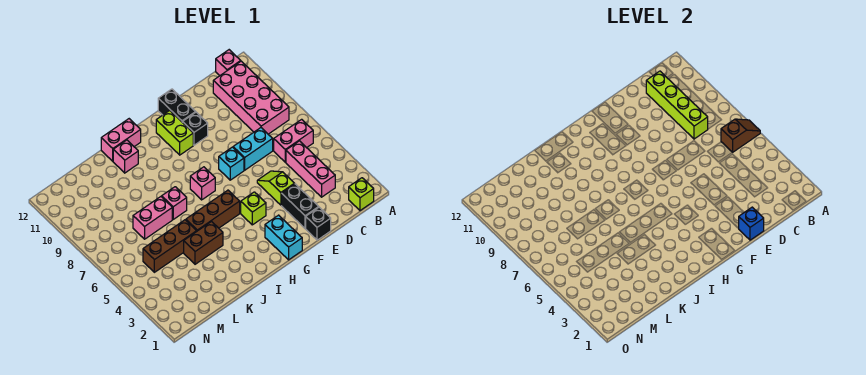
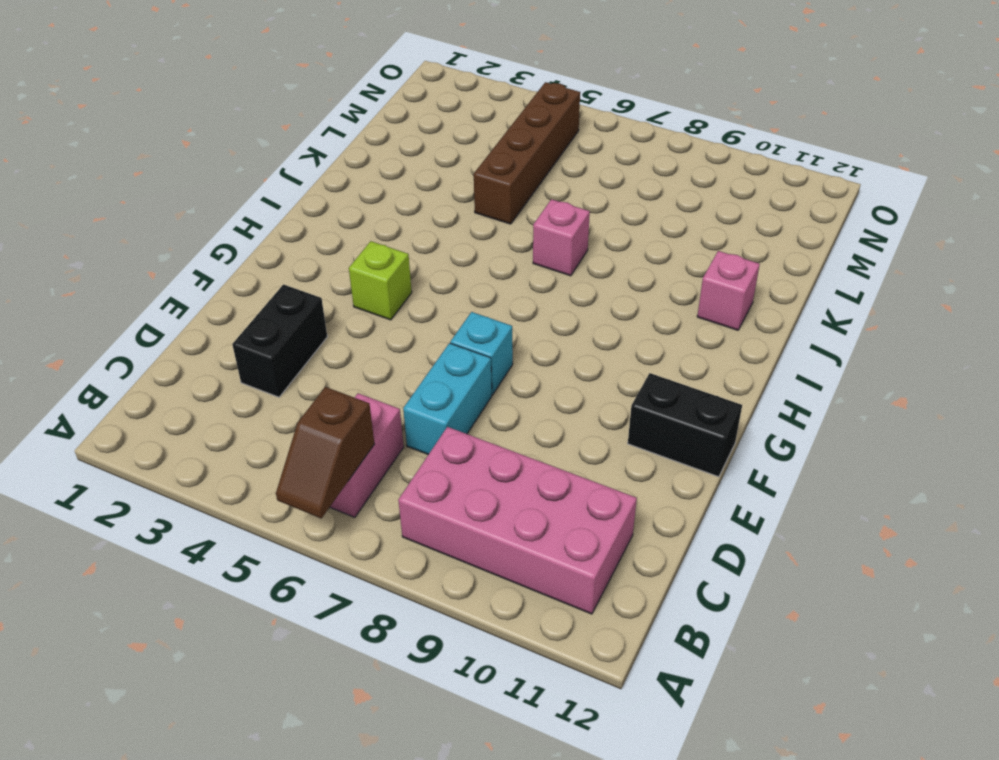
black brick D3:E3 level 1 -> black brick E2:E3 level 1
brown brick K5:N5 level 1 -> brown brick K5:M5 level 1
none -> lime brick B1 level 1
none -> pink brick B12 level 1
none -> pink brick C3:C5 level 1

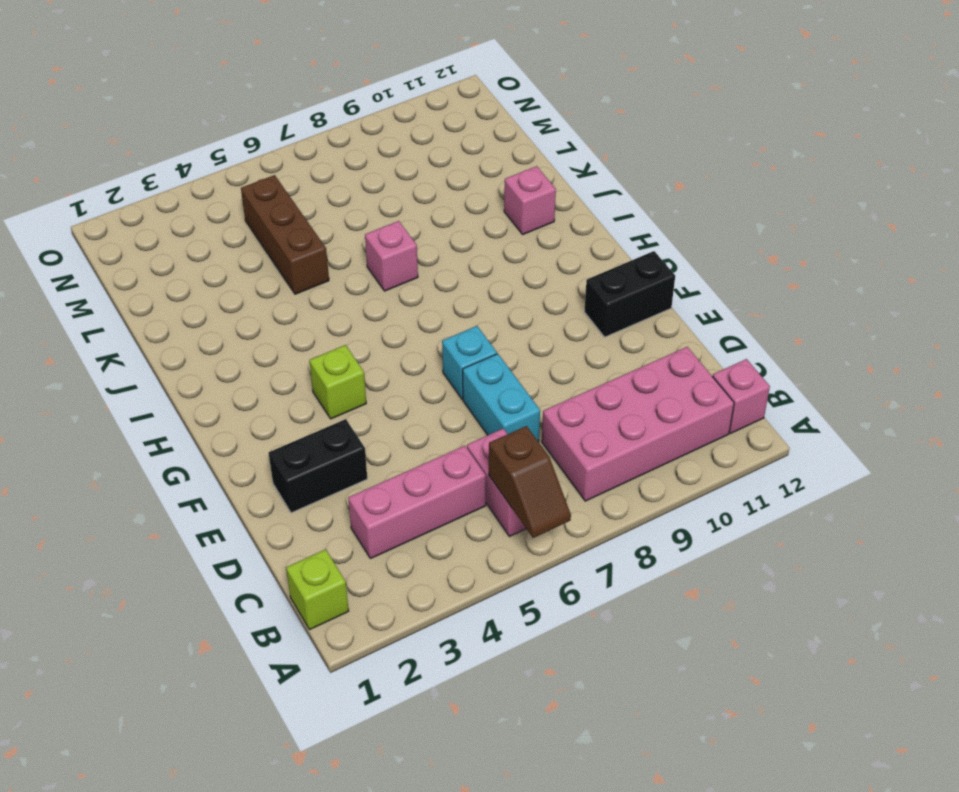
none -> black brick E1 level 1
none -> lime slope E4:E5 level 1 top 4
none -> black brick F10 level 1

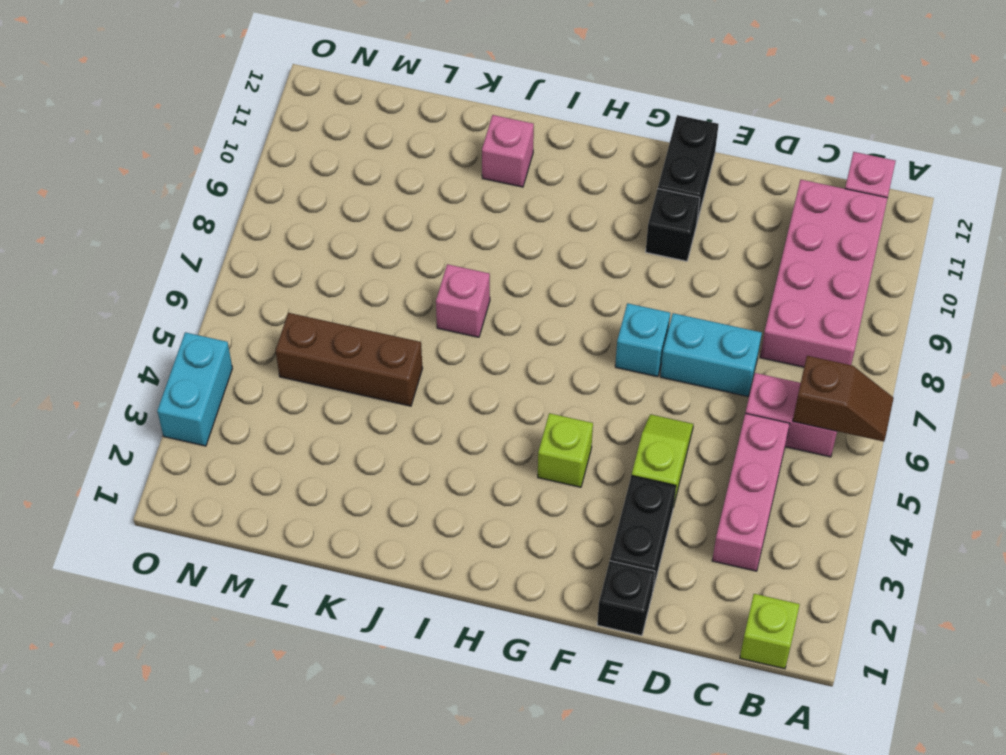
cyan brick O3:O4 level 1 -> cyan brick G1:G2 level 1
none -> lime brick G10:G11 level 1
none -> brown brick H5:J5 level 1
none -> pink brick H7 level 1

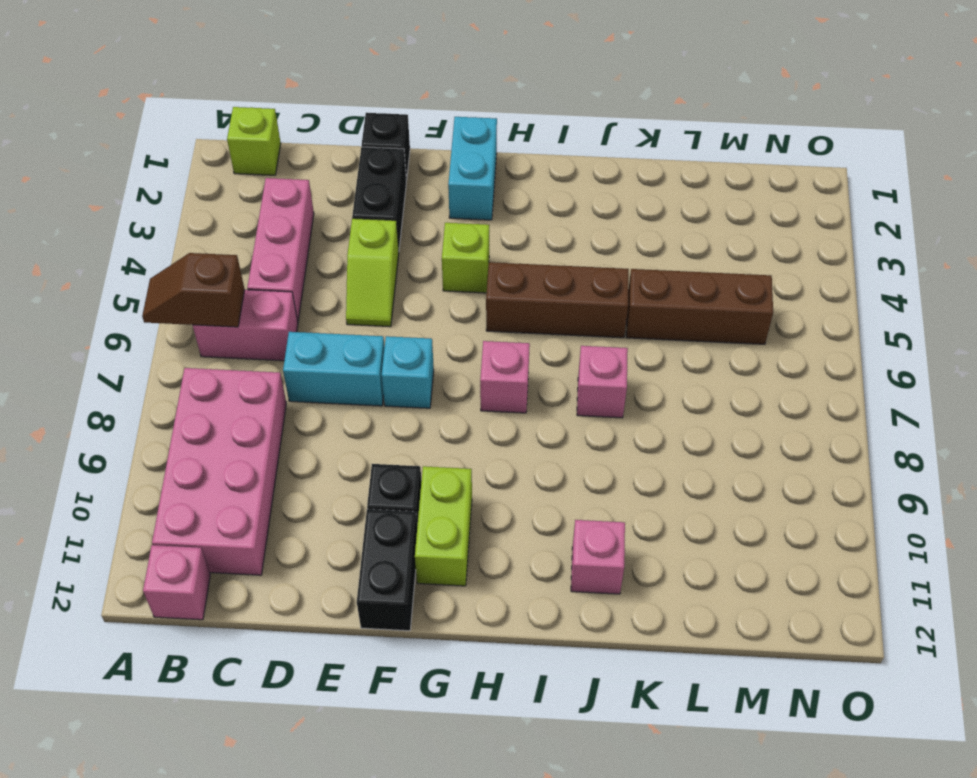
none -> pink brick I12:J12 level 1
none -> brown brick J4:K4 level 1
none -> pink brick K7:L7 level 1

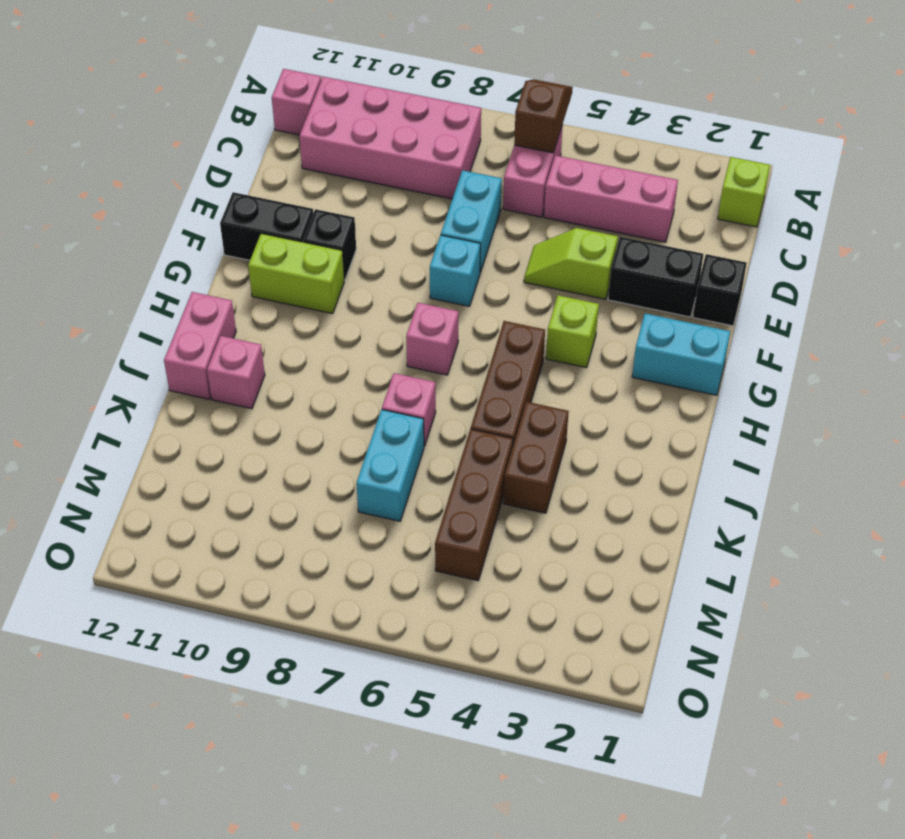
cyan brick K7:L7 level 1 -> pink brick K7:L7 level 1
none -> lime brick C8:C11 level 2
none -> blue brick E1 level 2

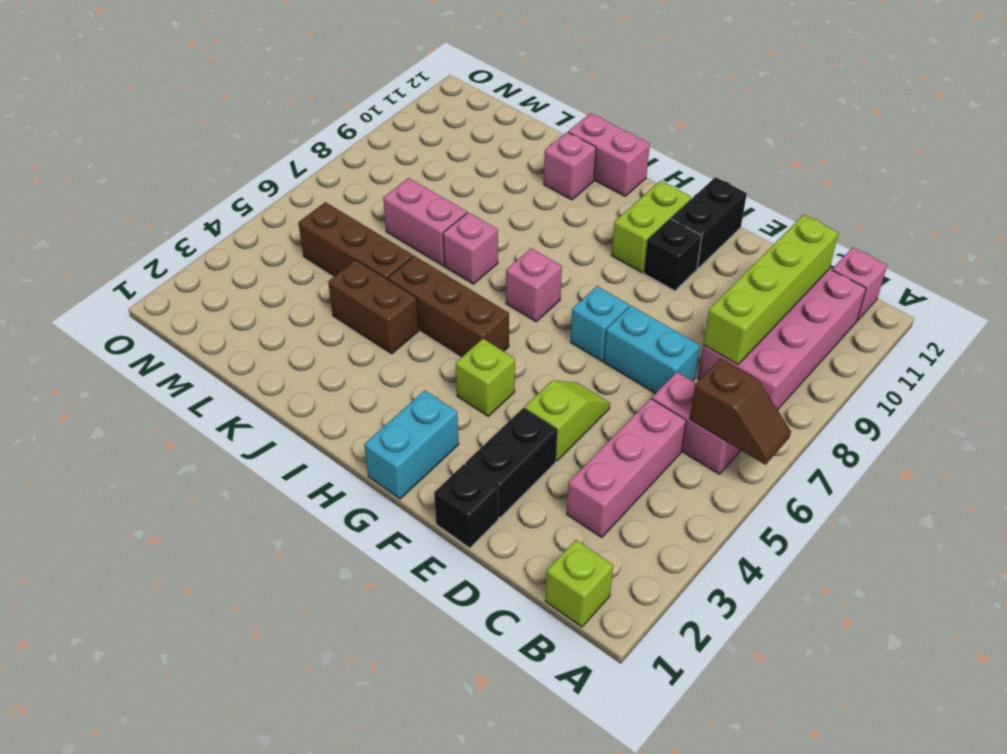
none -> blue brick E1 level 2

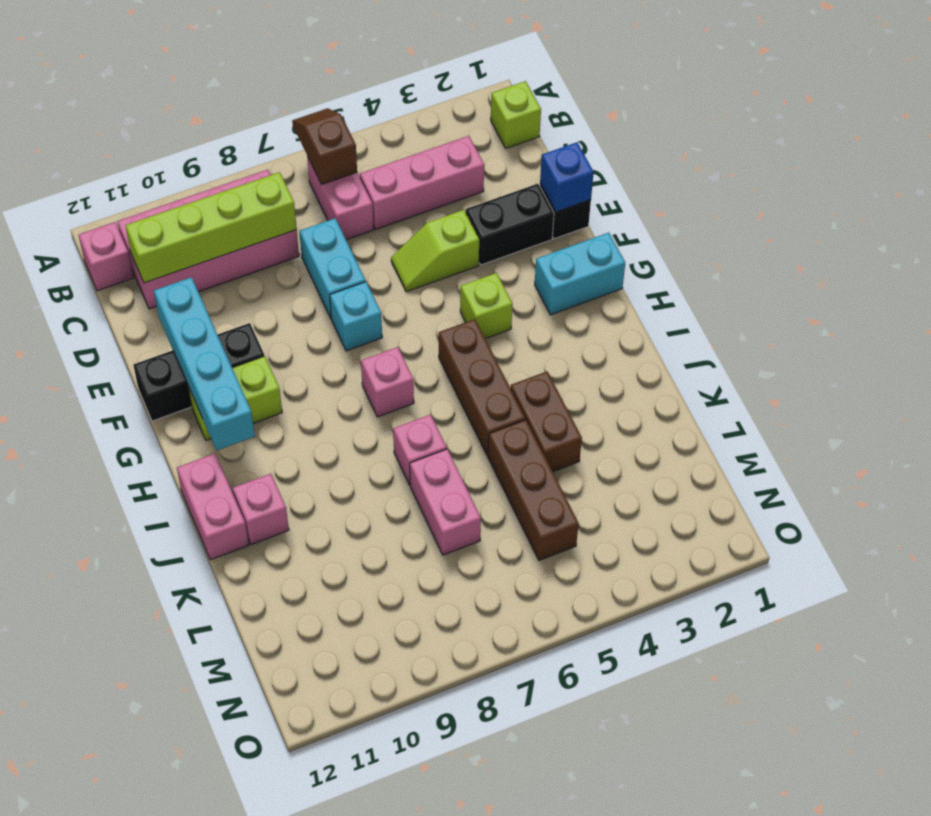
cyan brick E11:H11 level 2 -> none

